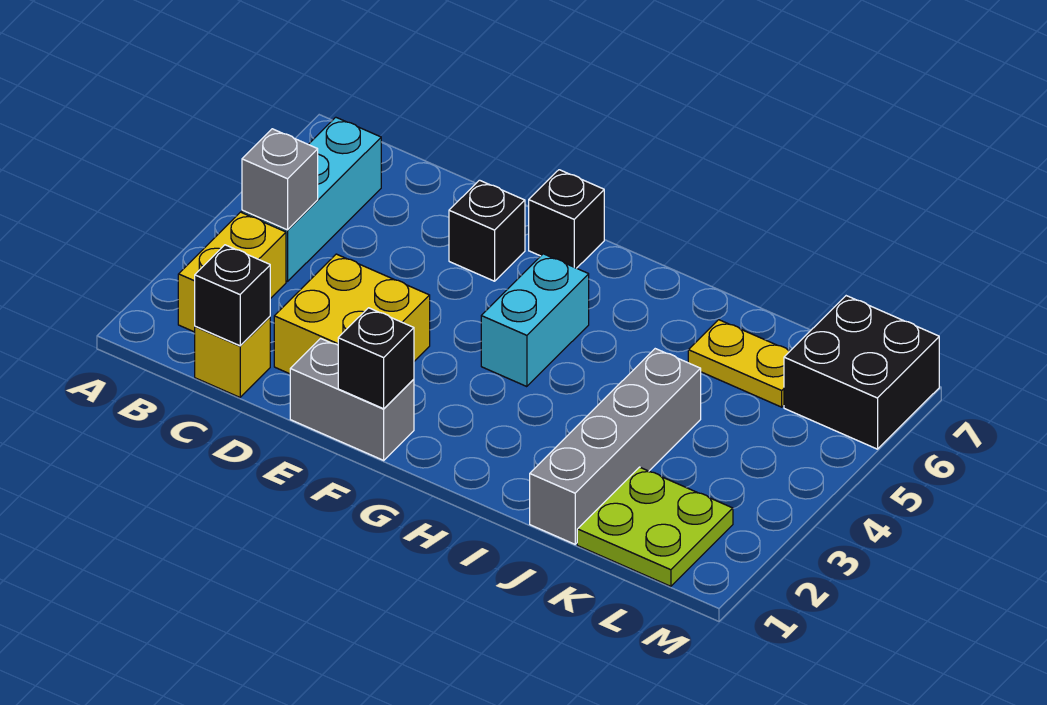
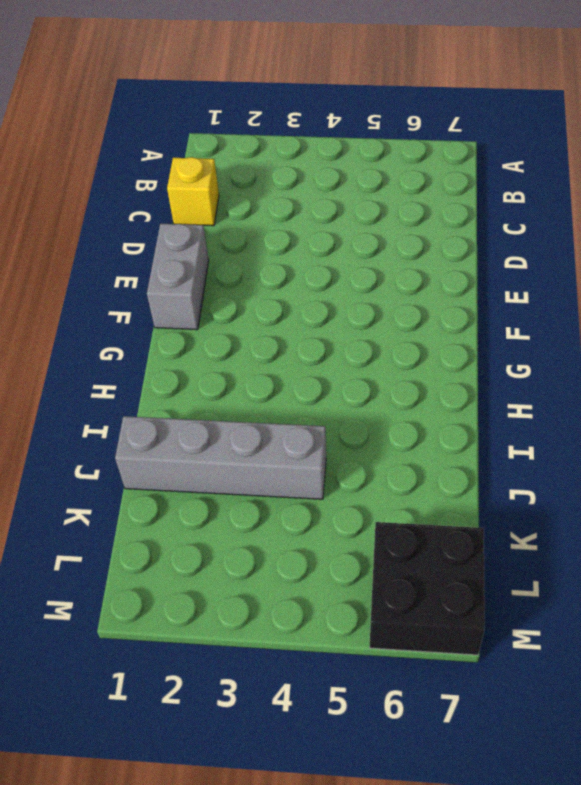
none -> yellow brick B2:B3 level 1
none -> cyan brick B4:B6 level 1
none -> yellow brick D2:E3 level 1

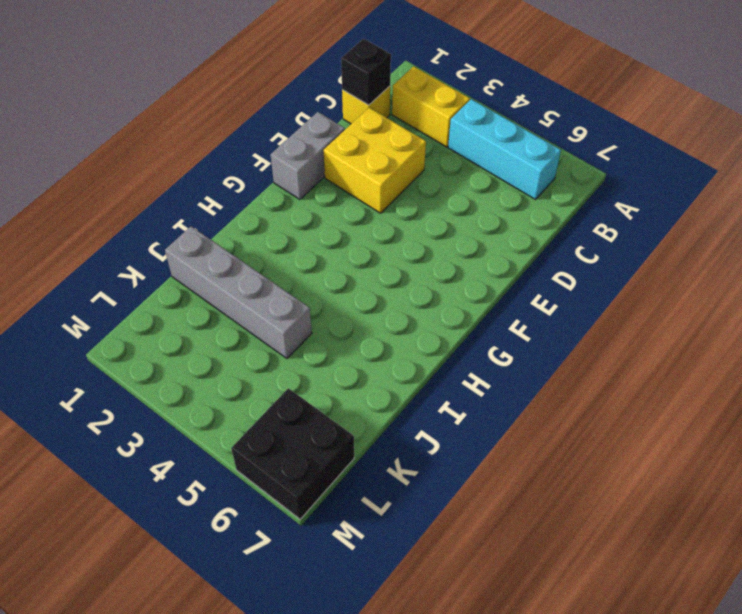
none -> black brick E6 level 1
none -> black brick F7 level 1
none -> cyan brick G4:G5 level 1

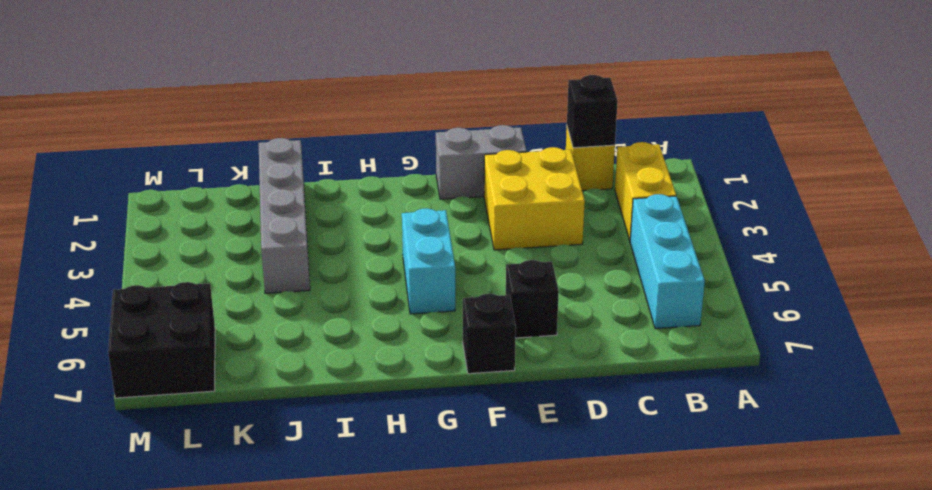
none -> yellow plate J6:K6 level 1
none -> lime plate K1:L2 level 1
none -> grey brick B4 level 2

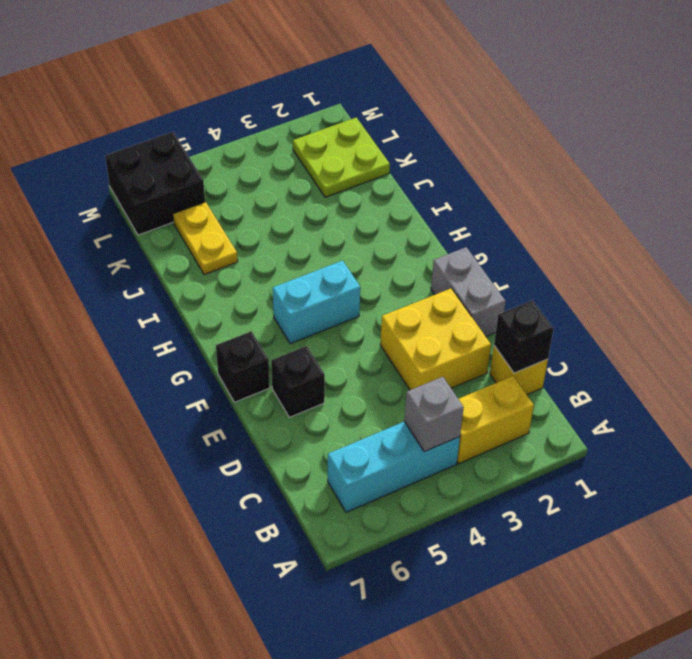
none -> grey brick J1:J4 level 1
none -> black brick F1 level 2

